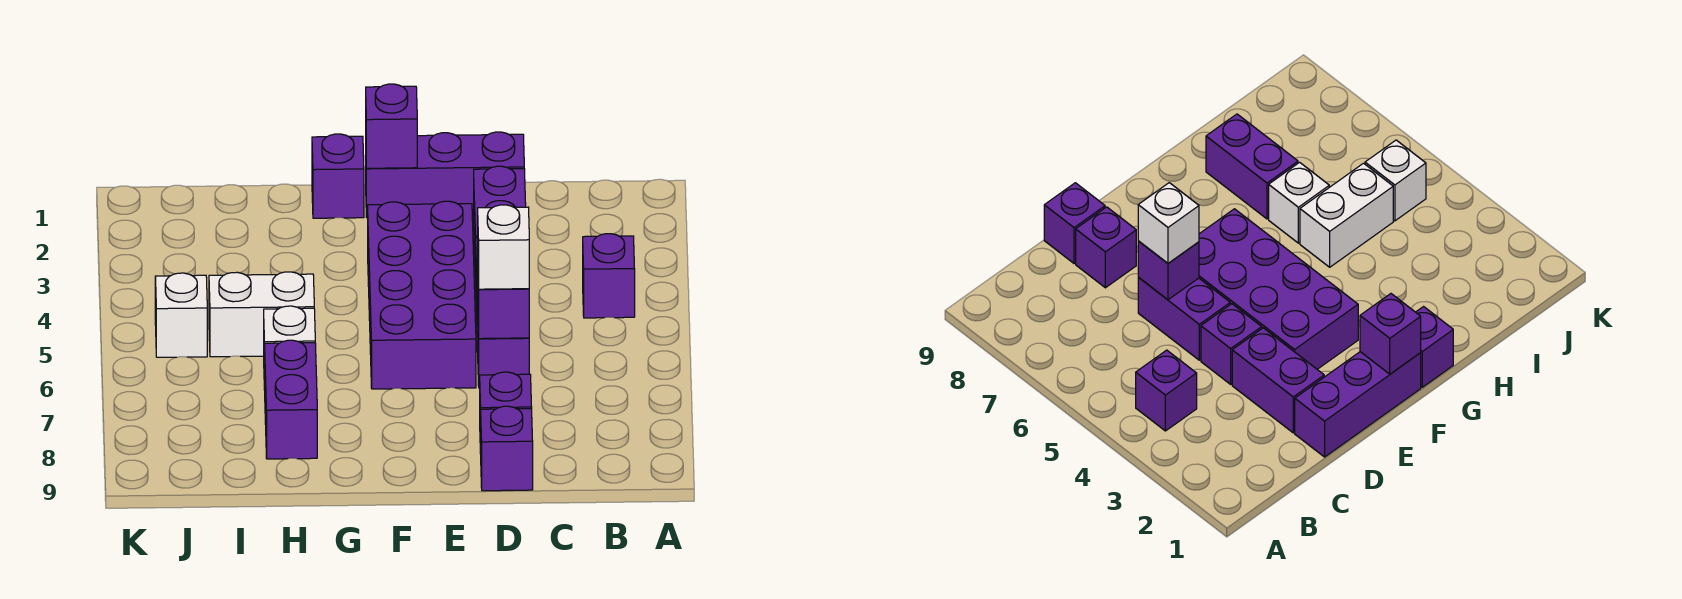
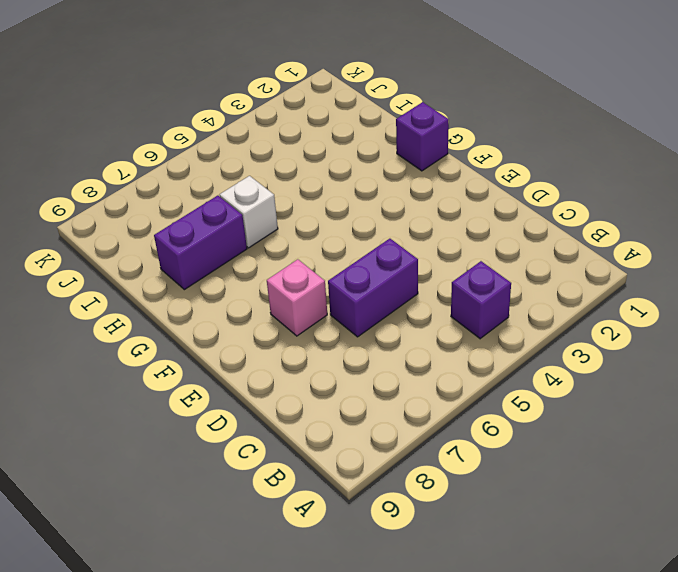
pink brick E7 level 1 -> none
none -> purple brick D1:F1 level 1
none -> purple brick D2:D3 level 1
none -> purple brick D4 level 1

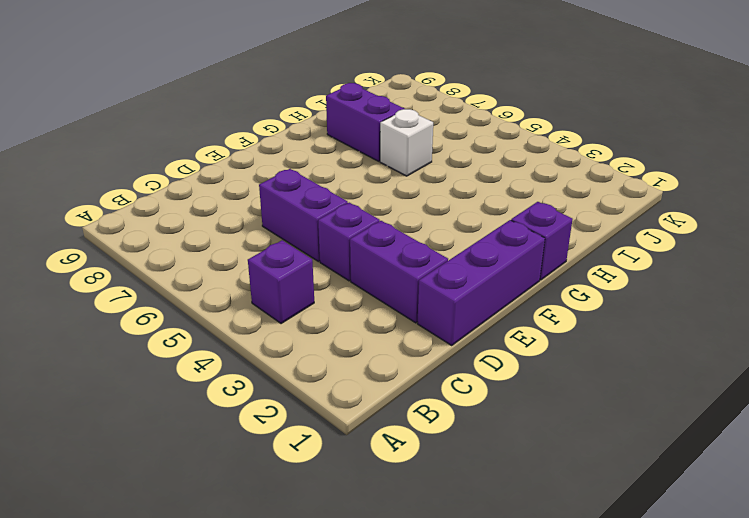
none -> purple brick D8 level 1
none -> purple brick D9 level 1
none -> purple brick E3:F6 level 1

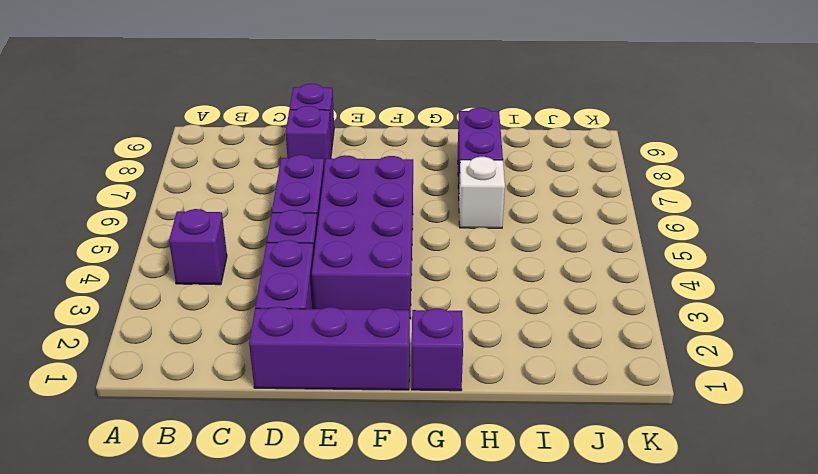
none -> white brick H5:I5 level 1
none -> white brick J5 level 1
none -> purple brick D6 level 2

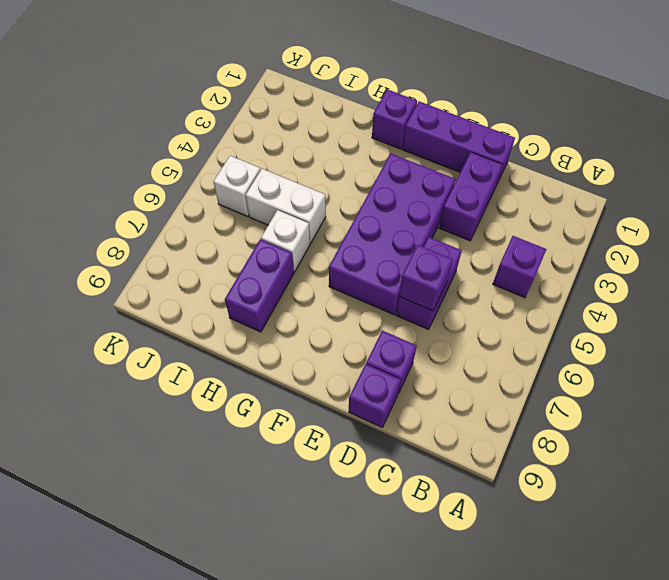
none -> purple brick D4 level 1
none -> purple brick F1 level 2
none -> white brick D6 level 3

